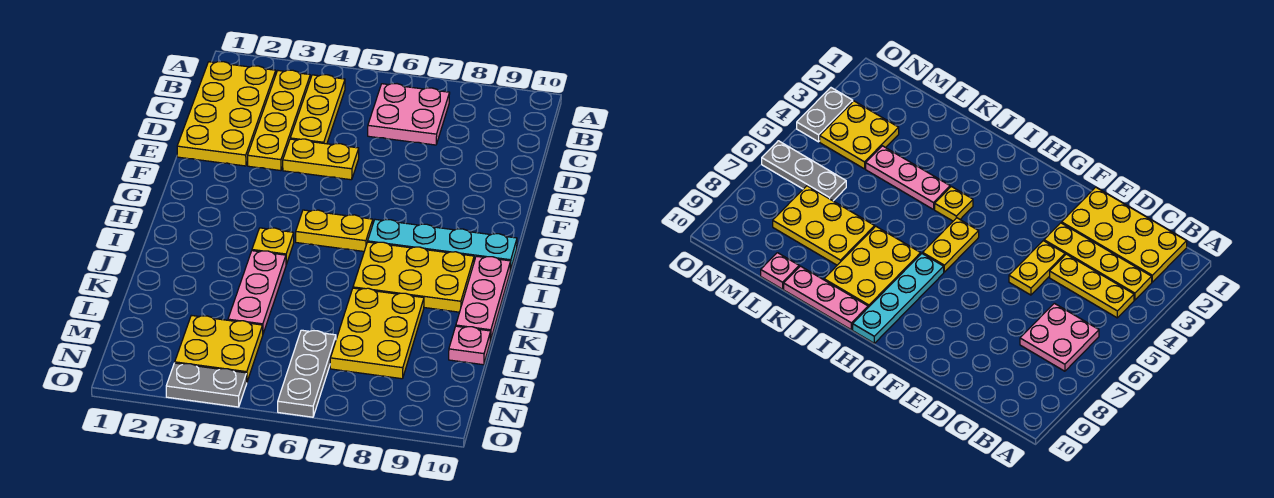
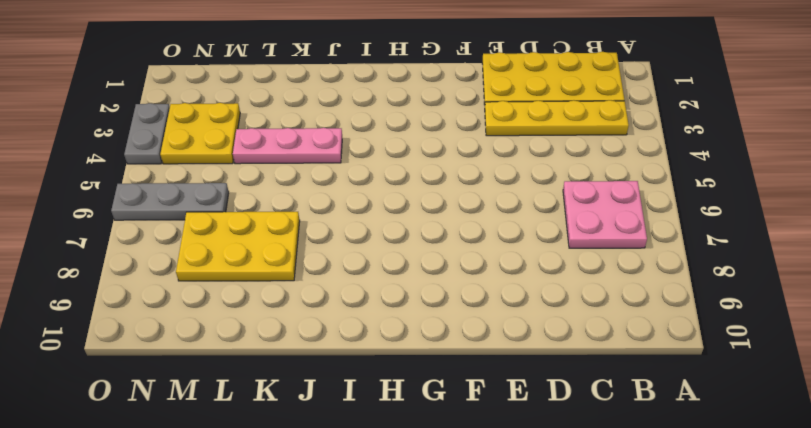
none -> yellow plate B4:D4 level 1
none -> yellow plate E4:E5 level 1
none -> yellow plate H5:H6 level 1

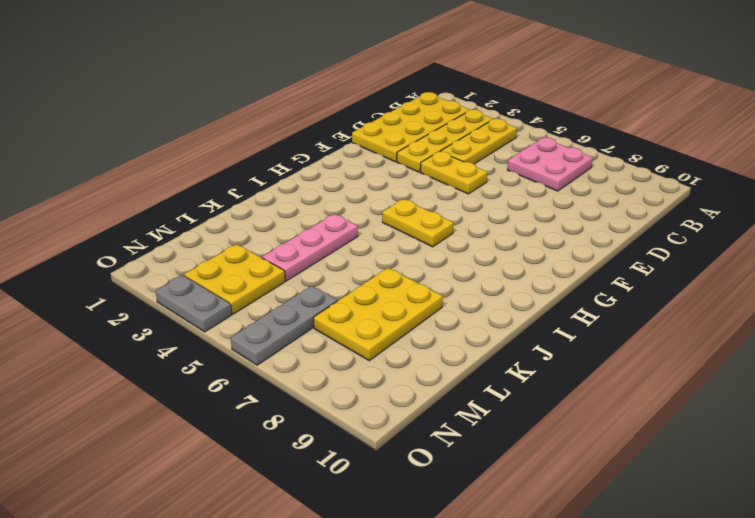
none -> cyan plate H7:H10 level 1
none -> yellow plate I4 level 1
none -> yellow plate I7:J9 level 1

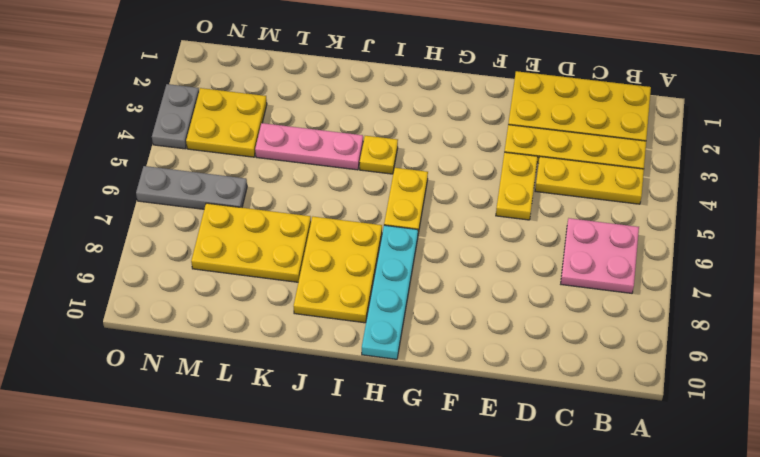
none -> pink plate I10:K10 level 1
none -> pink plate L10 level 1

